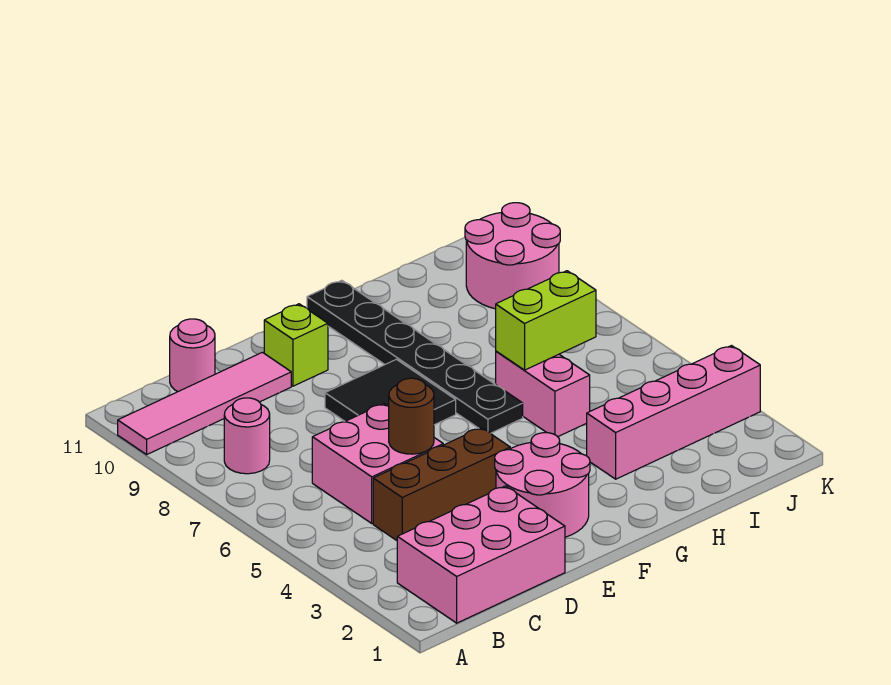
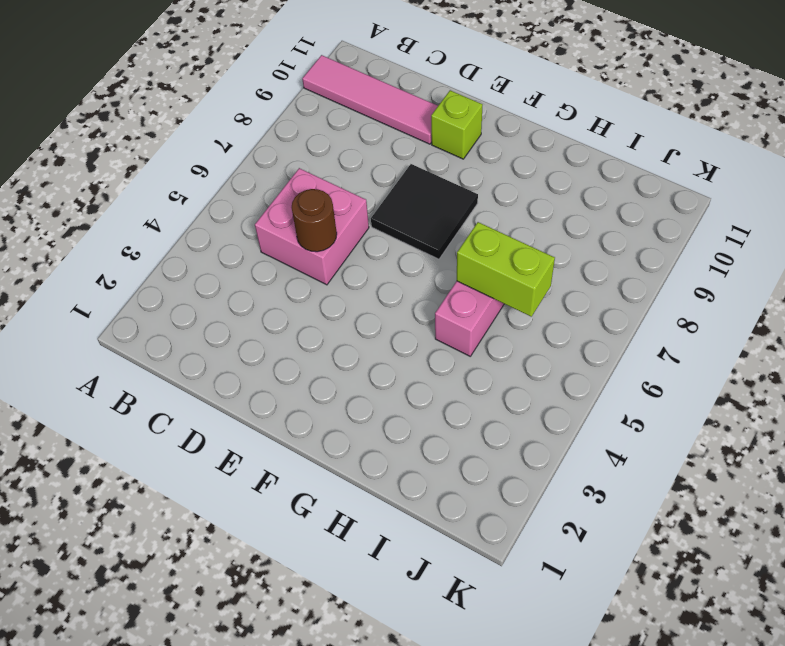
none -> pink brick B1:D2 level 1
none -> pink round brick B8 level 1
none -> brown brick C4:E4 level 1

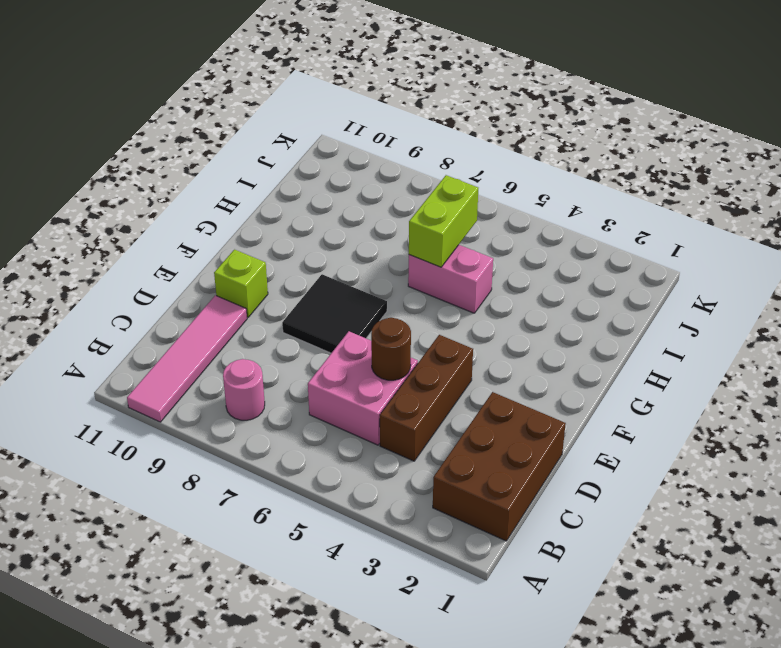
brown brick B1:D2 level 1 -> pink brick B1:D2 level 1
none -> pink round brick C11 level 1
none -> pink round brick E2:F3 level 1
none -> black plate G6:G11 level 1

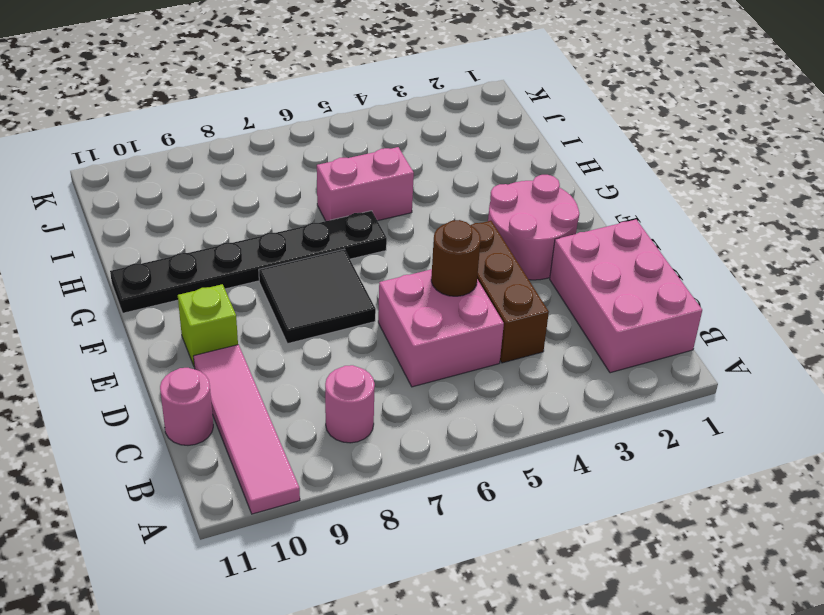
none -> pink brick H3:K3 level 1
none -> pink round brick J9:K10 level 1
none -> lime brick H6:I6 level 2

